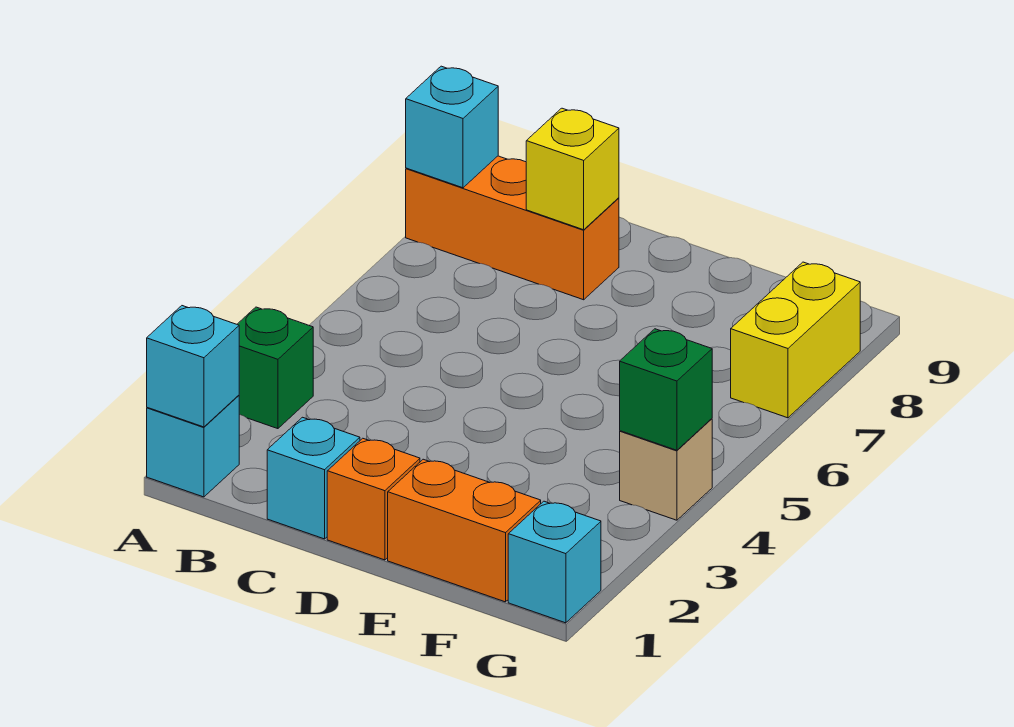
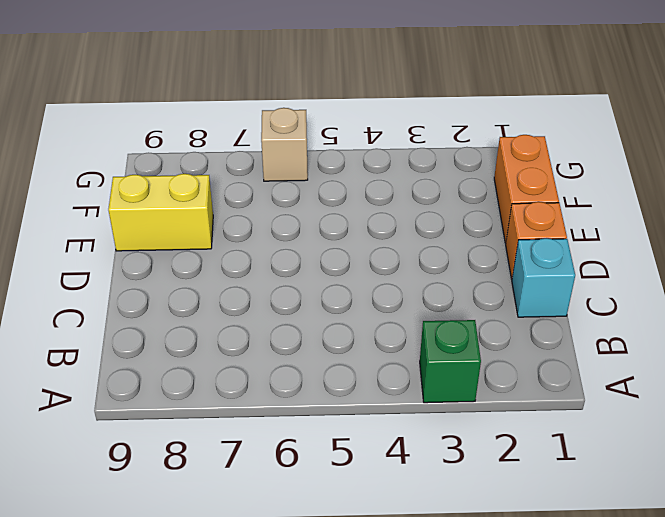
yellow brick E8:E9 level 1 -> yellow brick G7:G8 level 1
tan brick G6 level 1 -> tan brick G4 level 1
none -> cyan brick A1 level 1
none -> orange brick A8:C8 level 1
none -> cyan brick G1 level 1

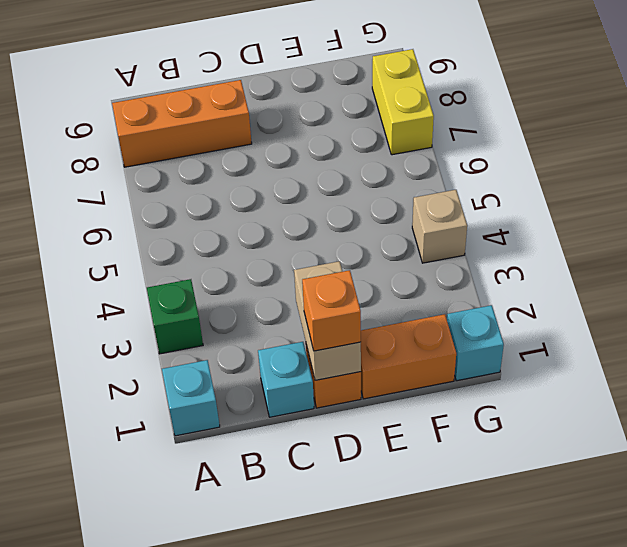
tan brick D1:D2 level 2 -> none
orange brick D1 level 3 -> none
none -> cyan brick A1 level 2
none -> cyan brick A8 level 2
none -> yellow brick C8 level 2

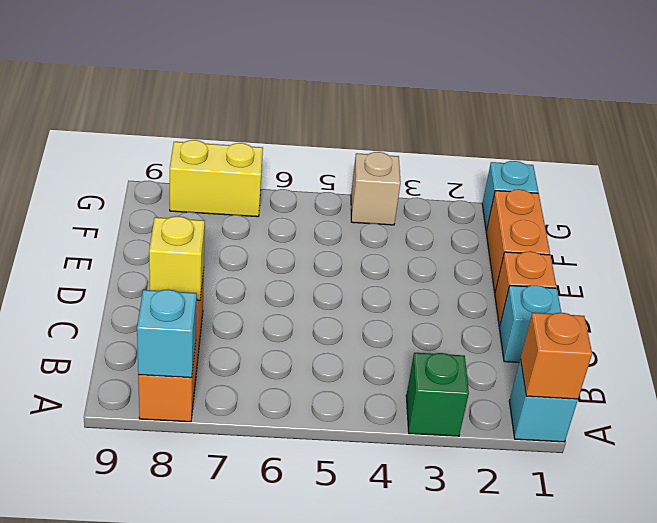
orange brick A1 level 2 -> cyan brick A1 level 2
none -> green brick G4 level 2

